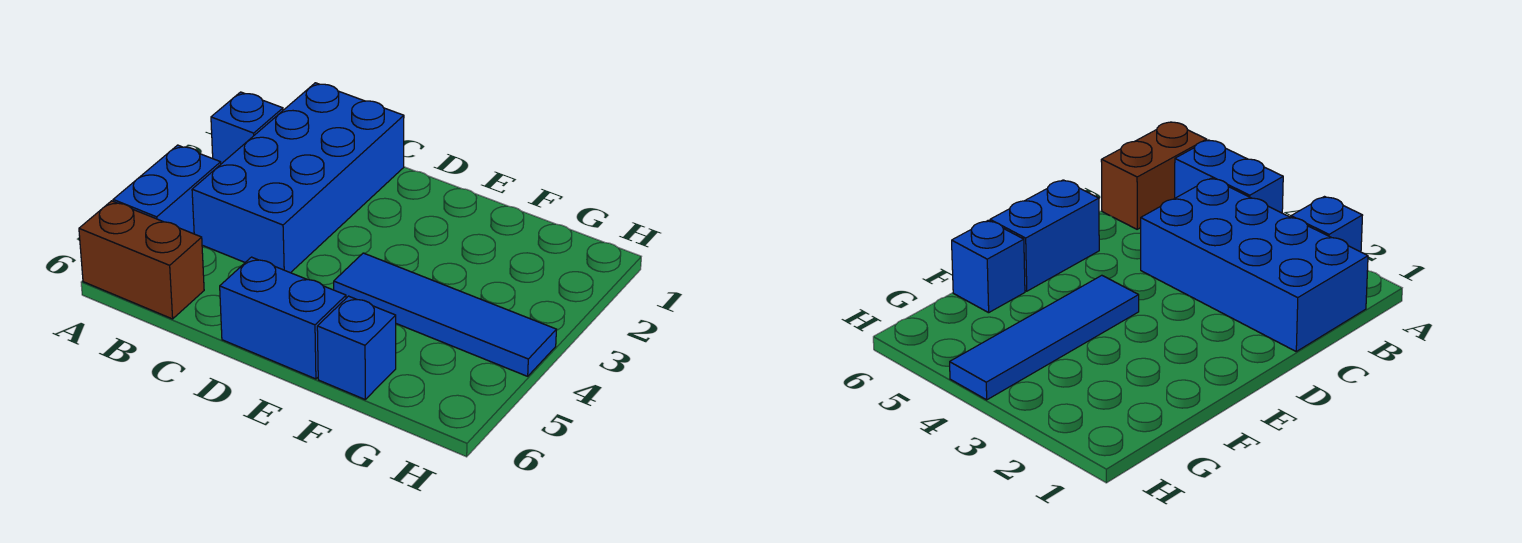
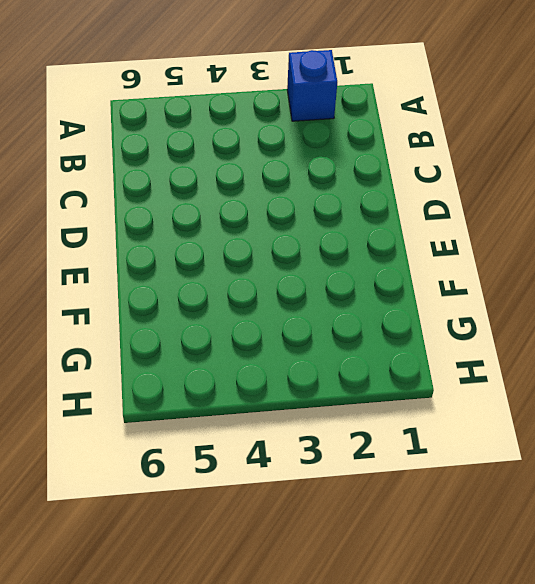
none -> blue brick A4:A5 level 1
none -> brown brick A6:B6 level 1

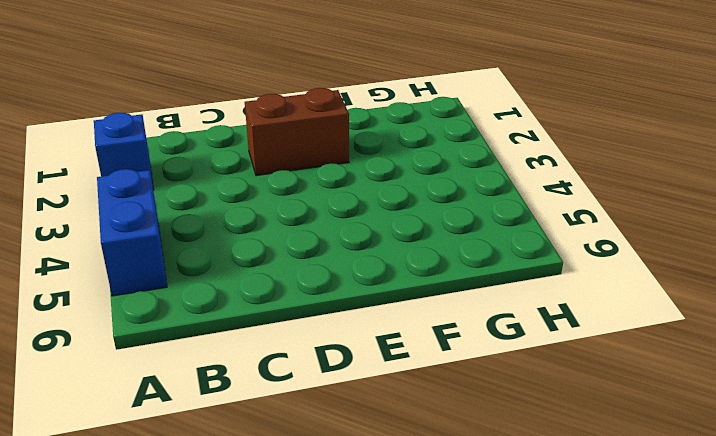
brown brick D2:E2 level 1 -> brown brick A6:B6 level 1
none -> blue brick B1:C4 level 1
none -> blue brick D6:E6 level 1

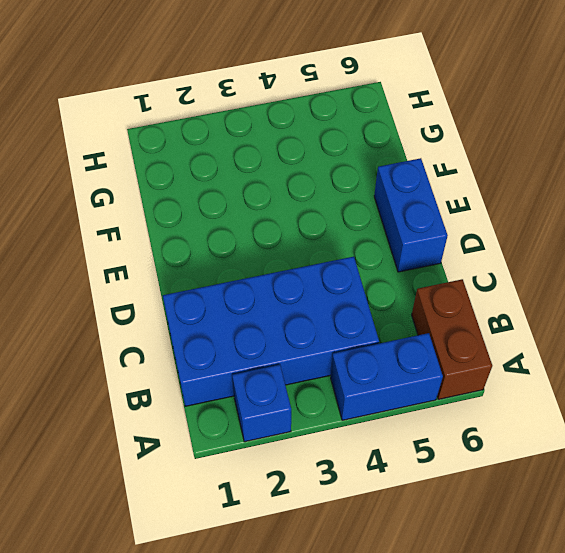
none -> blue tile E4:H4 level 1
none -> blue brick F6 level 1

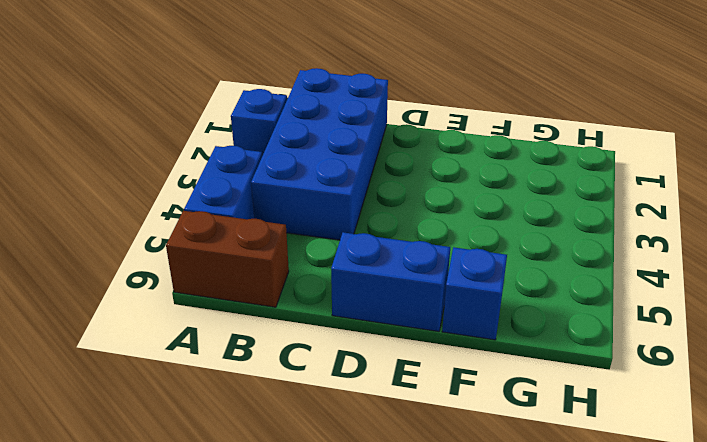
none -> blue tile E4:H4 level 1

